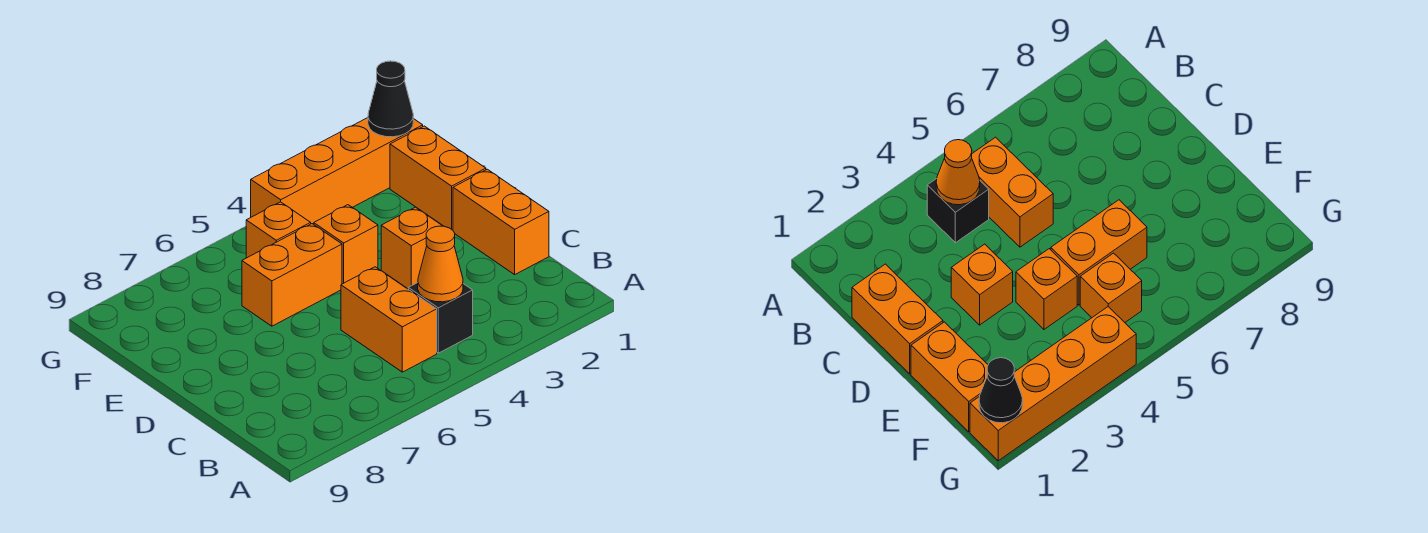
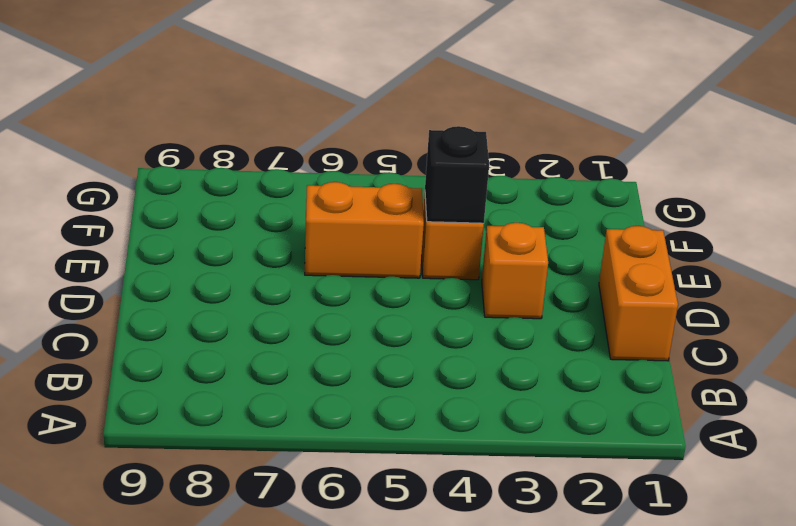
black brick E4 level 2 -> black brick B4 level 1
none -> orange brick B5:C5 level 1
none -> orange brick E1:F1 level 1

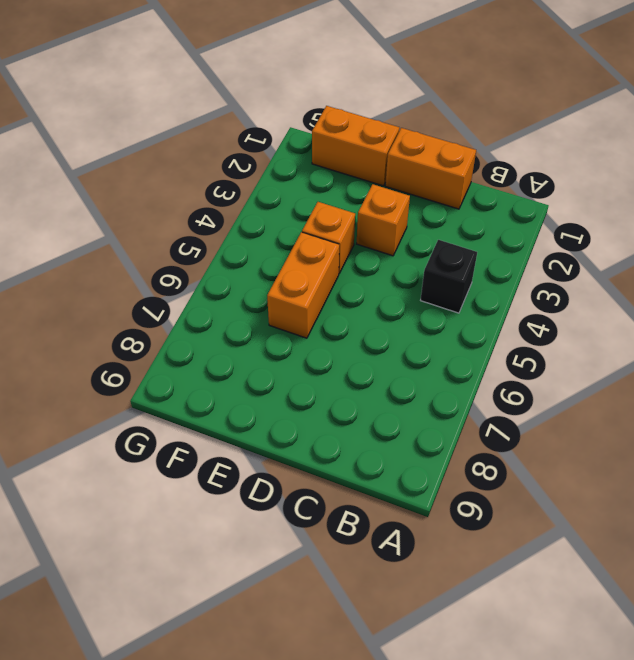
none -> orange brick B5:C5 level 1
none -> orange brick F5 level 1

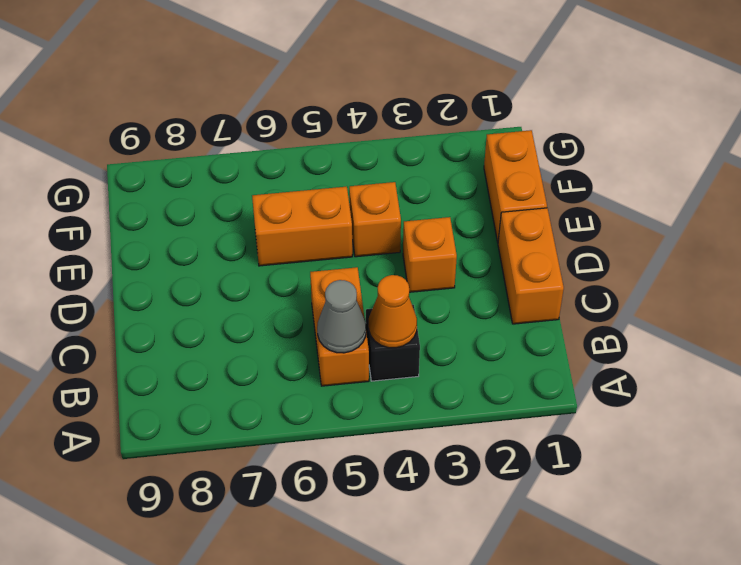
grey cone B5 level 2 -> none
none -> orange brick F5 level 1
none -> orange brick G1:G4 level 1

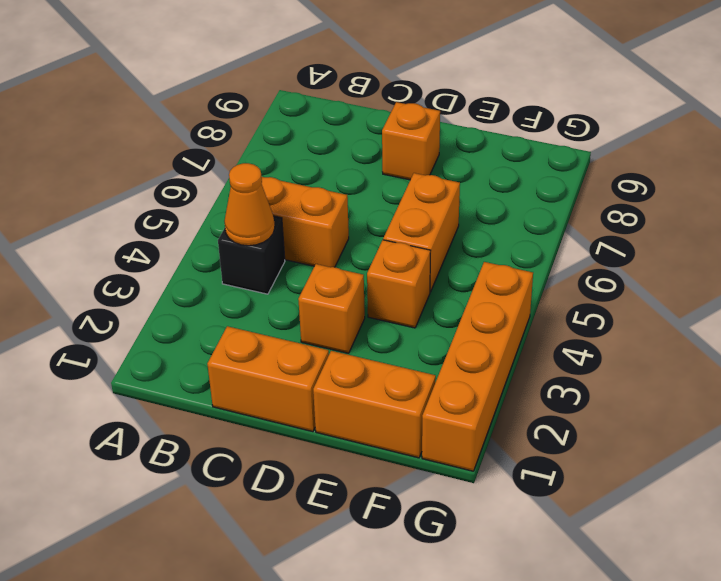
orange brick D8 level 1 -> orange brick F5 level 1
none -> black cone G1 level 2

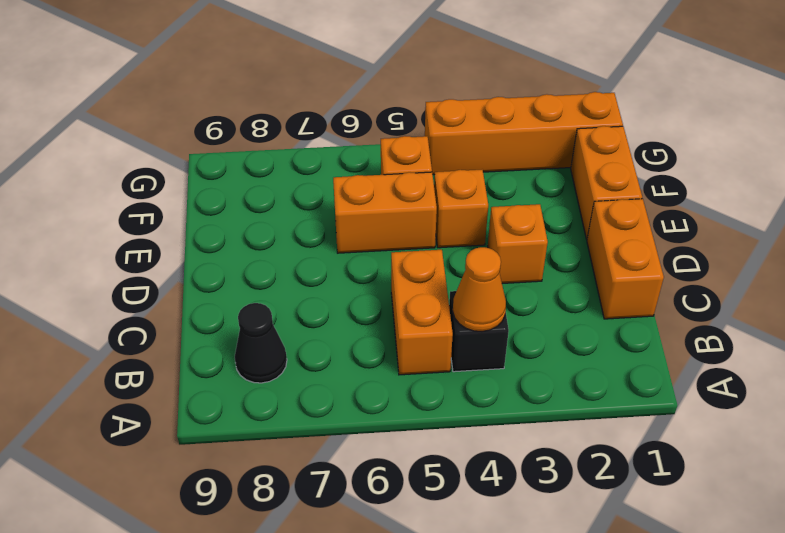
black cone B8 level 1 -> black cone G1 level 2

